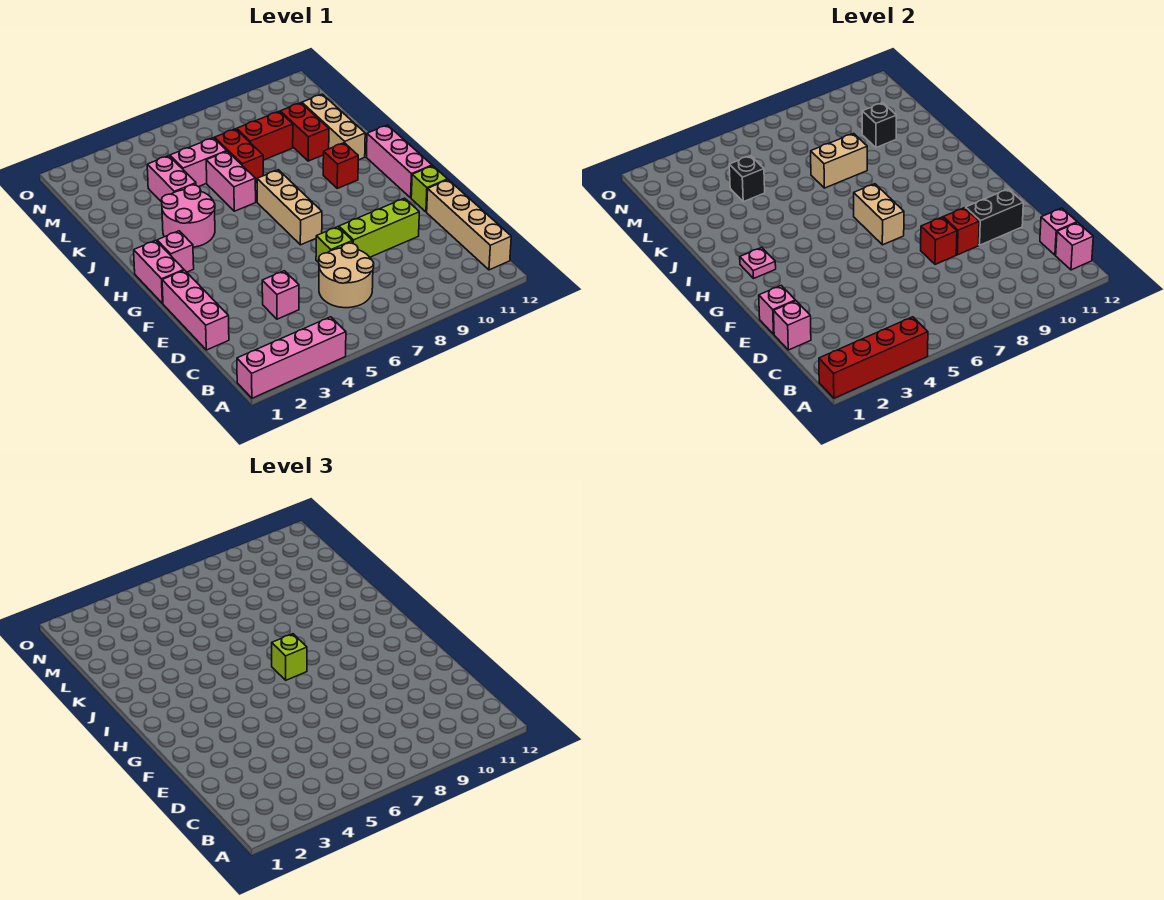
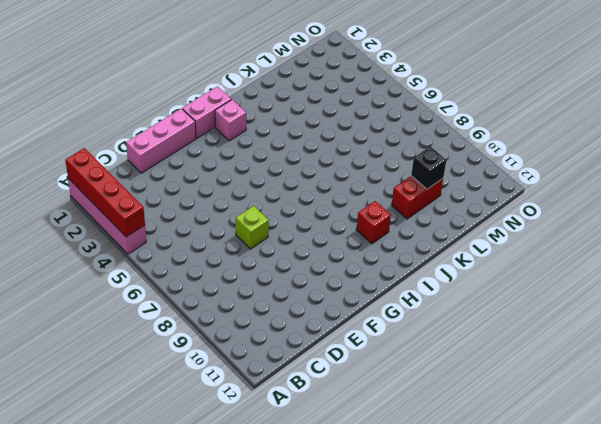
none -> tan brick B12:E12 level 1
none -> tan round brick C6:D7 level 1
none -> pink brick D4 level 1
none -> lime brick E8:E10 level 1

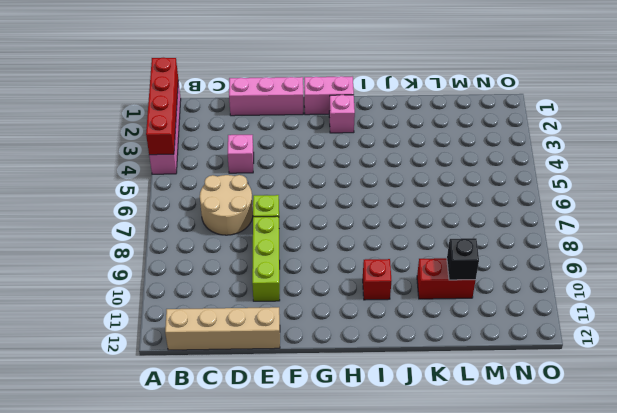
none -> lime brick F12 level 1
none -> tan brick G7:I7 level 1
none -> pink brick G12:I12 level 1
none -> pink round brick I3:J4 level 1

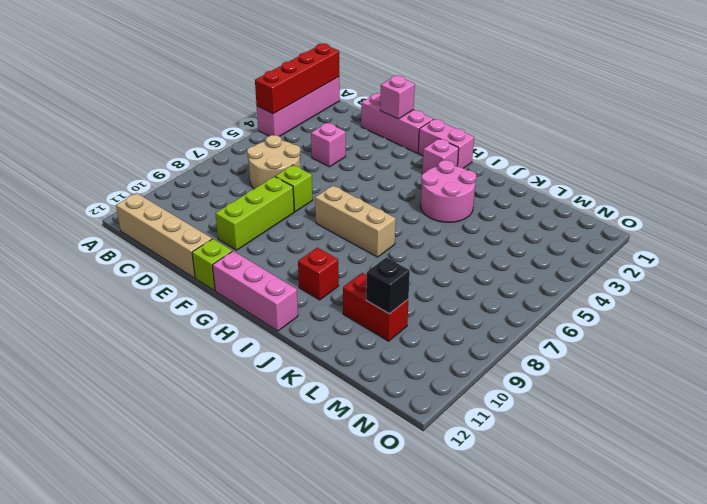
none -> pink brick J6:K6 level 1
none -> tan brick J11:L11 level 1
none -> pink brick K4:L4 level 1
none -> red brick K7:L7 level 1

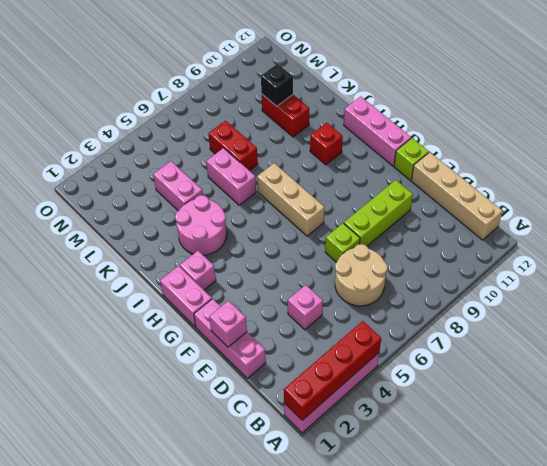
none -> tan brick J11:L11 level 1
none -> pink brick L5:L6 level 1
none -> red brick L8:L9 level 1
none -> pink brick B12 level 2

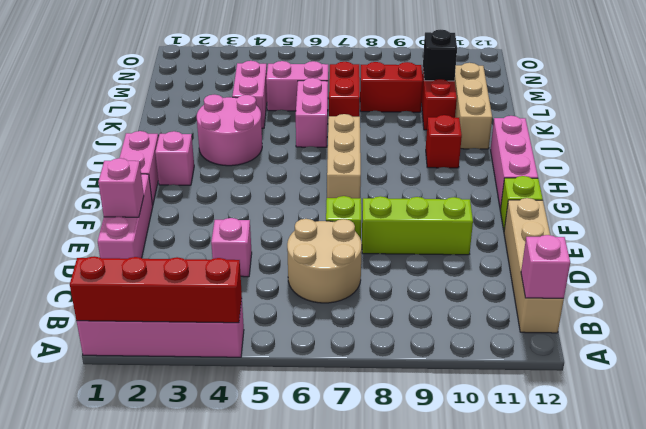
none -> pink brick C12 level 2
none -> pink brick D1 level 2
none -> red brick E8 level 2
none -> red brick E9 level 2

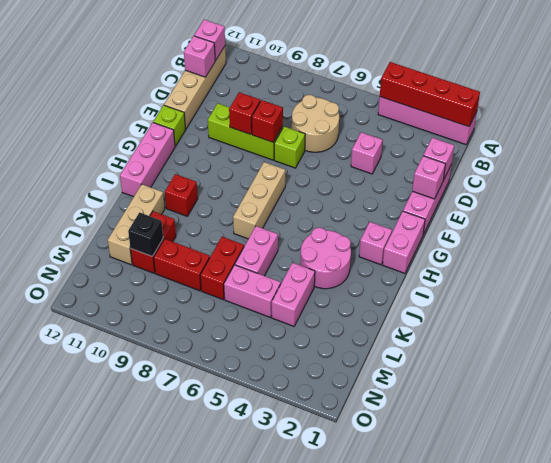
none -> black brick E10:E11 level 2
none -> tan brick G7:H7 level 2
none -> pink plate H2 level 2
none -> tan brick K7:K8 level 2

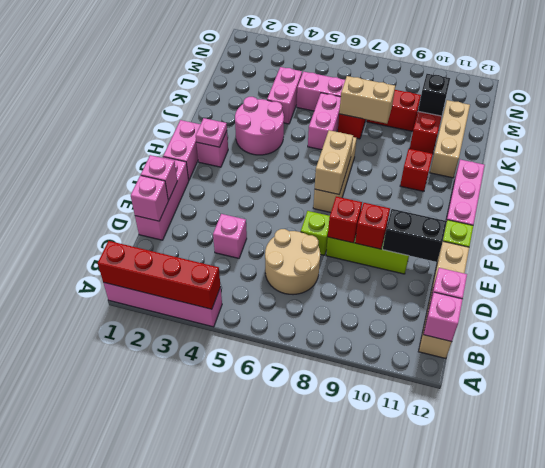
none -> black brick L4 level 2
none -> lime brick H7 level 3

